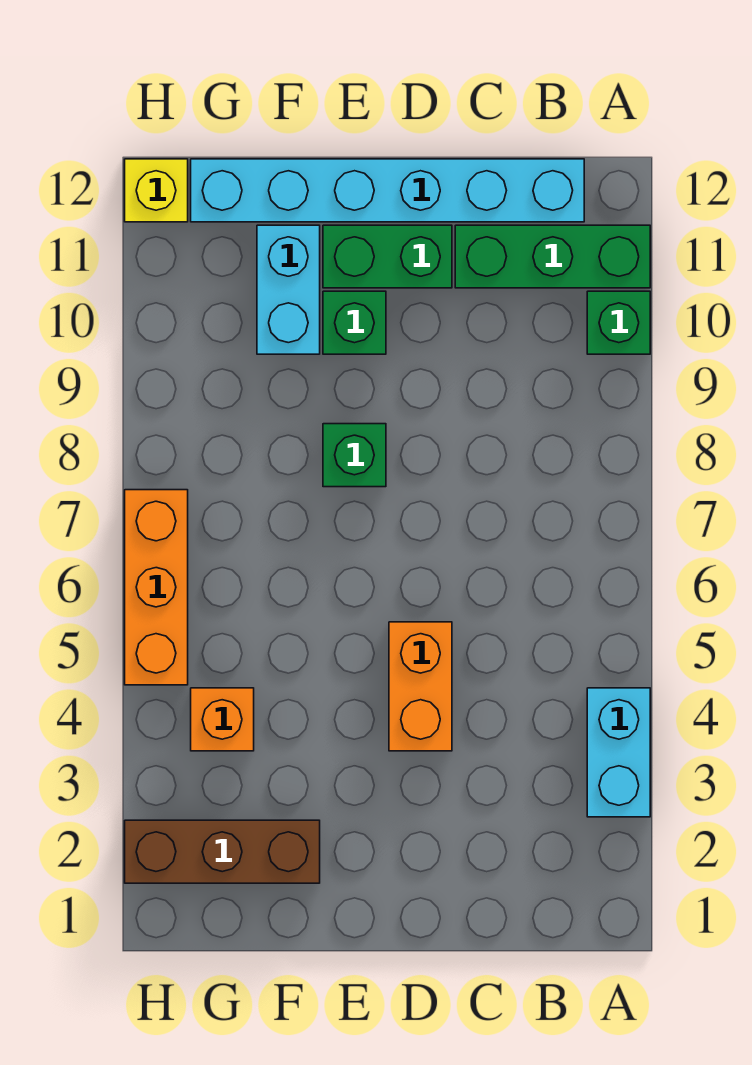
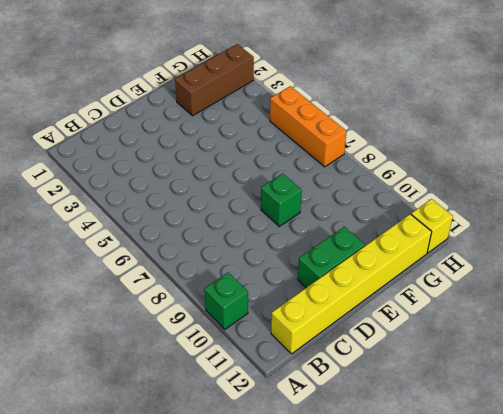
yellow brick B12:G12 level 1 -> cyan brick B12:G12 level 1
none -> cyan brick A3:A4 level 1
none -> green brick A11:C11 level 1
none -> orange brick D4:D5 level 1

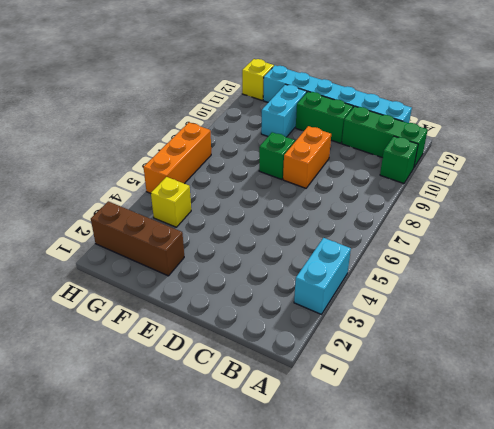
orange brick D8:D9 level 1 -> orange brick D4:D5 level 1
yellow brick G4 level 1 -> orange brick G4 level 1
none -> green brick E10 level 1

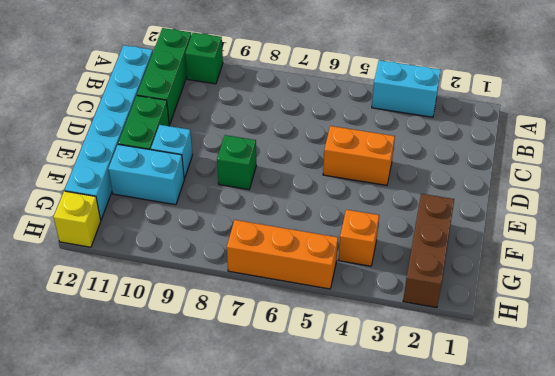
cyan brick E10 level 1 -> green brick E10 level 1

